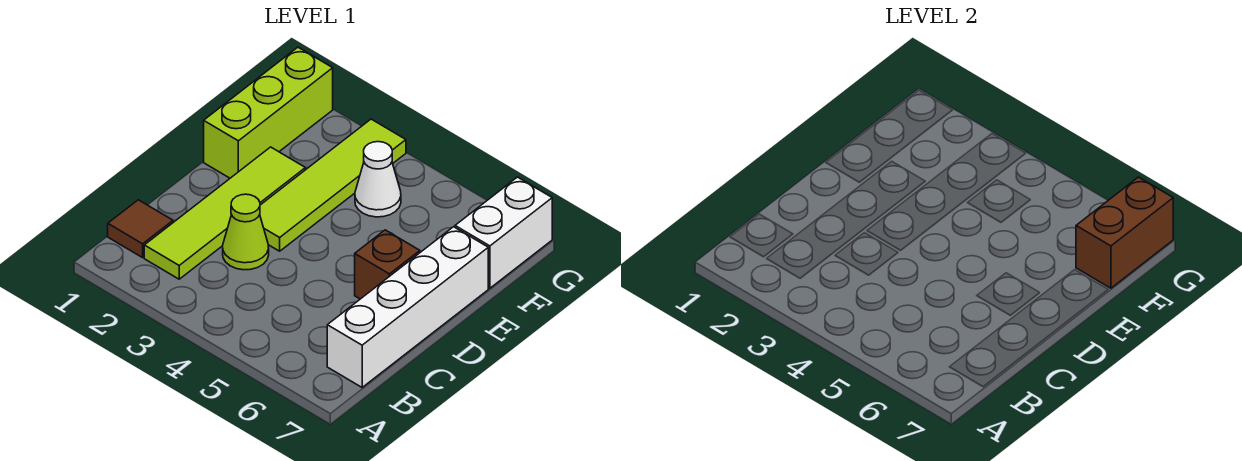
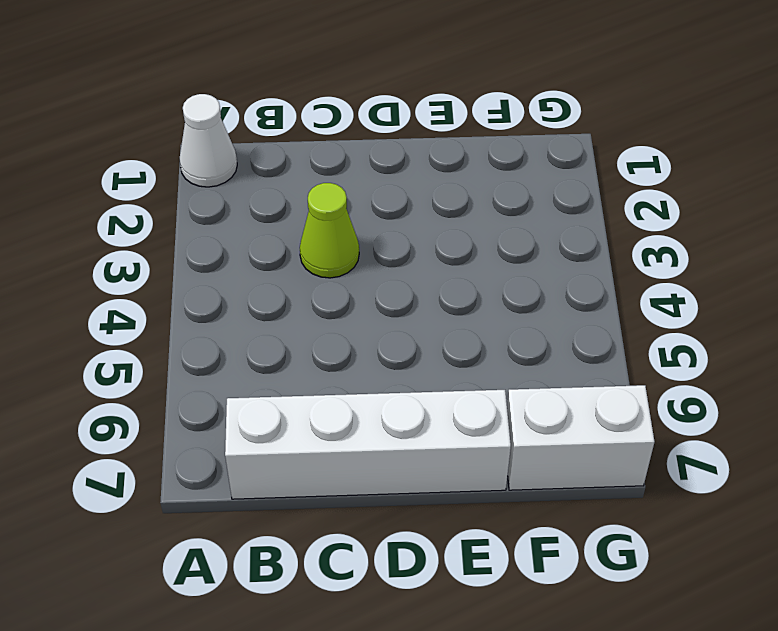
white cone A1 level 1 -> white cone F4 level 1
none -> brown tile B1 level 1
none -> lime tile B2:E2 level 1

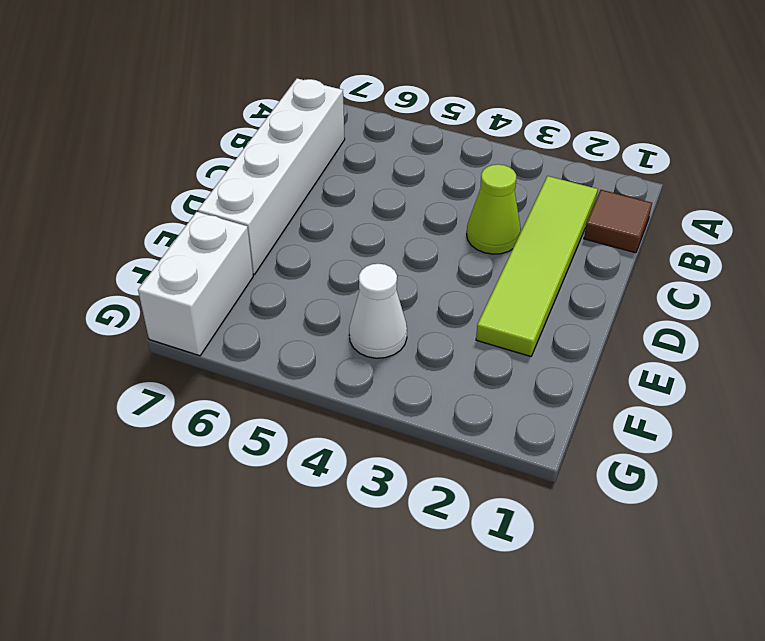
none -> lime tile D3:G3 level 1
none -> brown brick D6 level 1

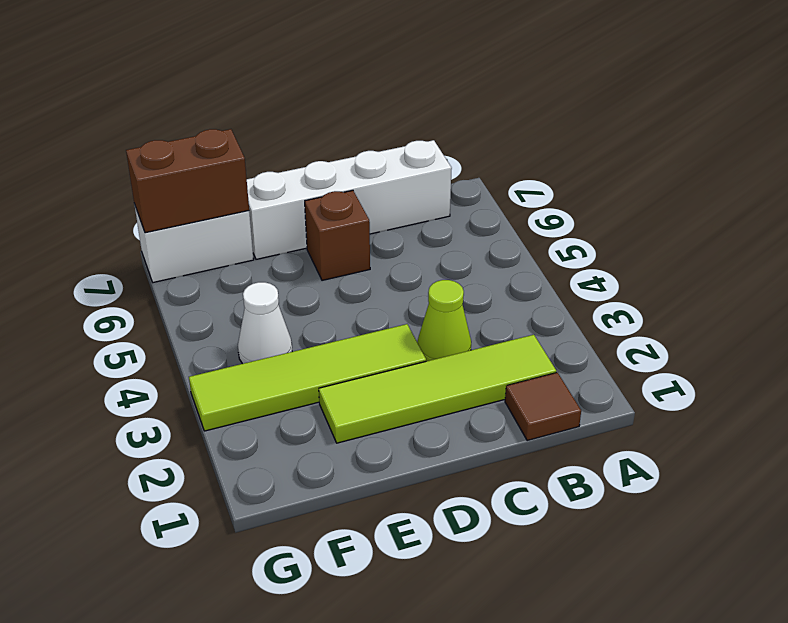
none -> lime brick E1:G1 level 1

